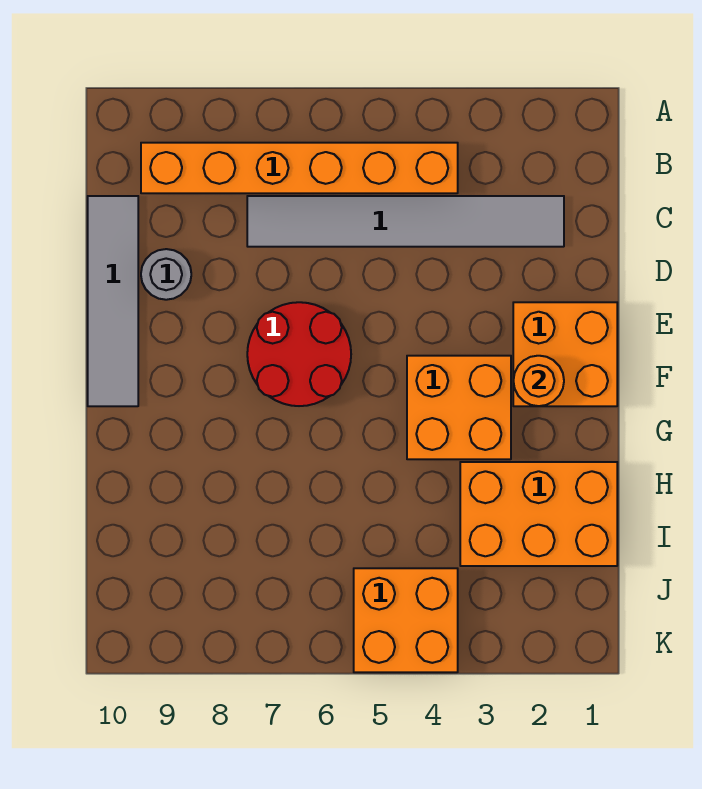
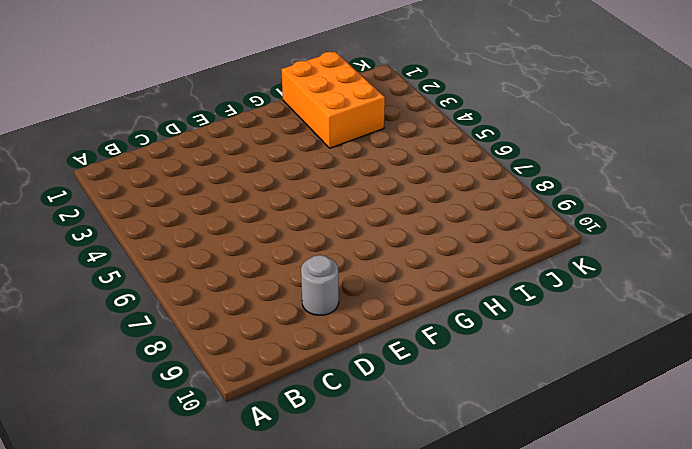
none -> orange brick B4:B9 level 1
none -> grey tile C2:C7 level 1

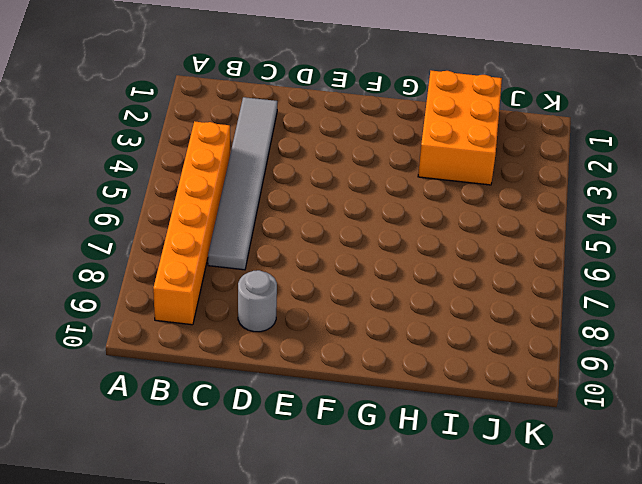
none -> grey tile C10:F10 level 1
none -> orange brick E1:F2 level 1

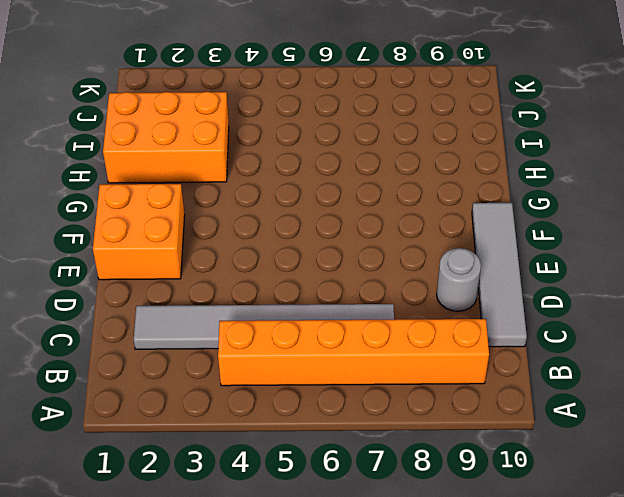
none -> red round brick E6:F7 level 1
none -> orange brick F3:G4 level 1

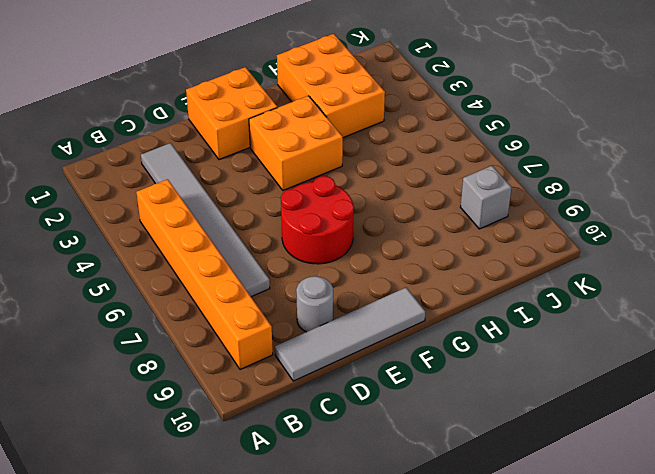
grey brick J8 level 1 -> none
none -> orange brick J4:K5 level 1
none -> orange round brick F2 level 2

